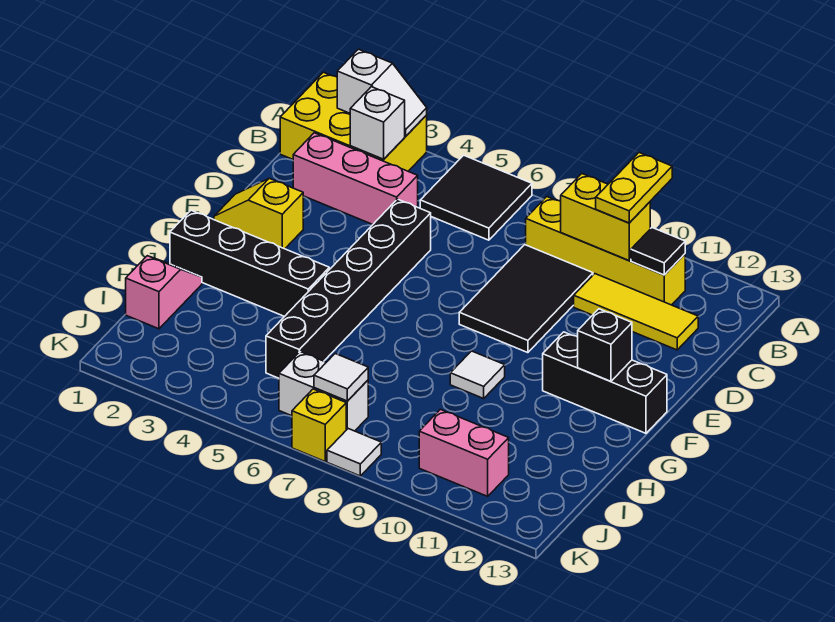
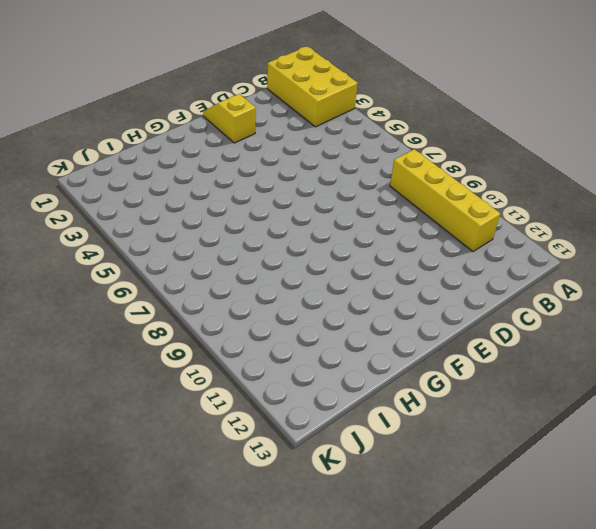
none -> black tile A5:B6 level 1
none -> pink brick C2:C4 level 1
none -> black tile C8:E9 level 1

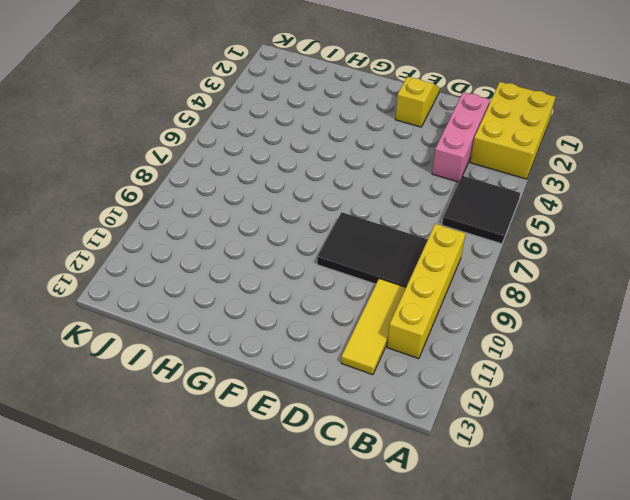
none -> black brick D5:I5 level 1
none -> black brick F11:F13 level 1
none -> black brick G1:G4 level 1

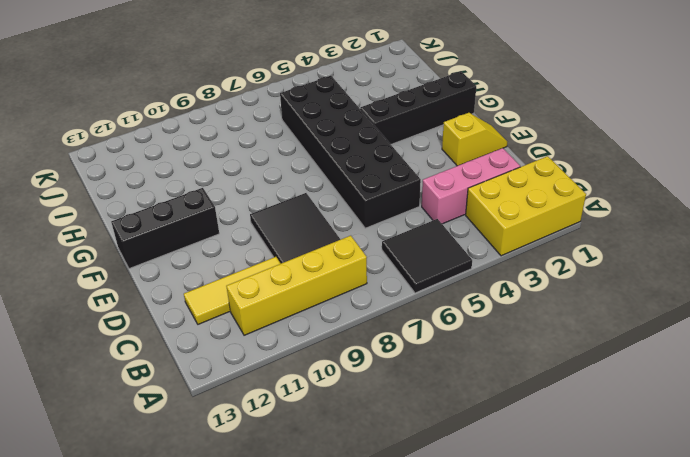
black brick D5:I6 level 1 -> black brick D5:I5 level 1
none -> white tile G9 level 1
none -> pink slope H1:I1 level 1 top I
none -> white brick J6:J7 level 1

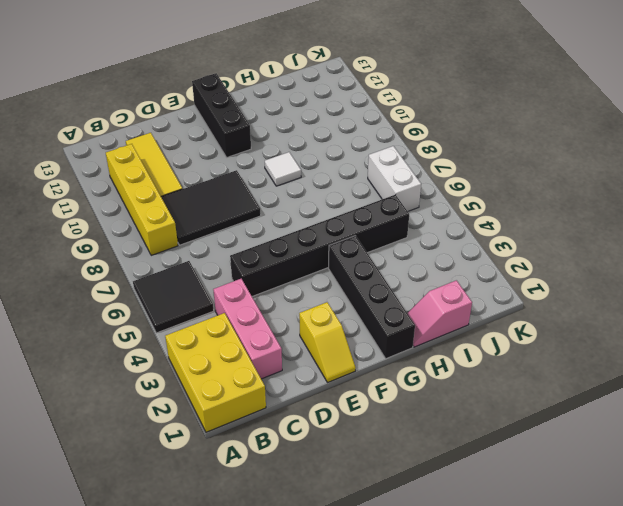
none -> pink brick J10:J11 level 1
none -> yellow brick K7 level 1
none -> white tile K8 level 1

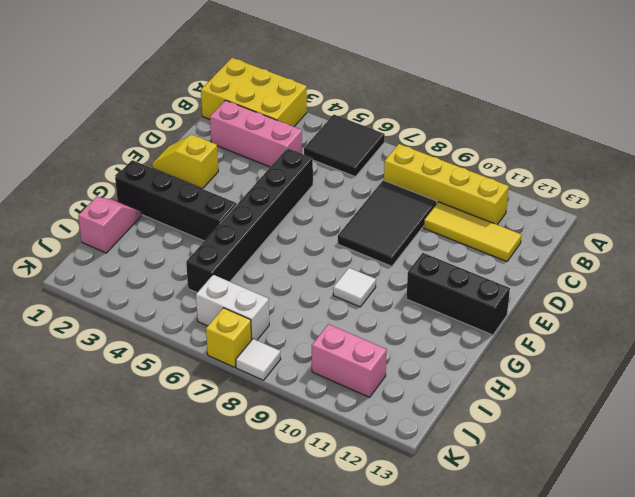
none -> white slope A2:A3 level 2 top 2
none -> white brick B3 level 2
none -> yellow brick B9:B10 level 2

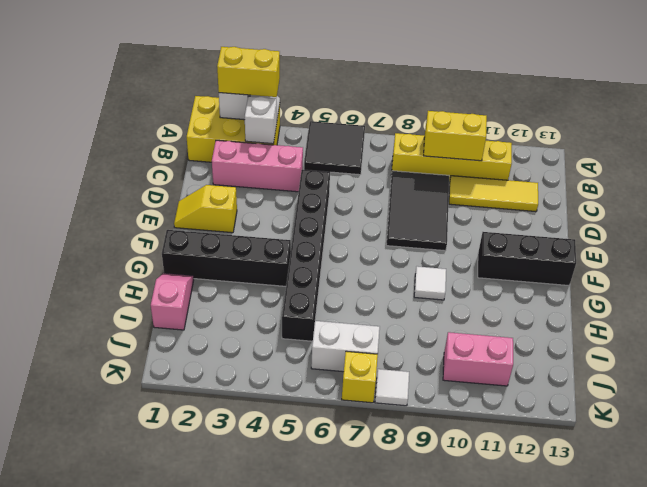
yellow brick A2:A3 level 3 -> none
none -> black tile B11 level 2
none -> black brick F12 level 2
none -> white tile J7 level 2

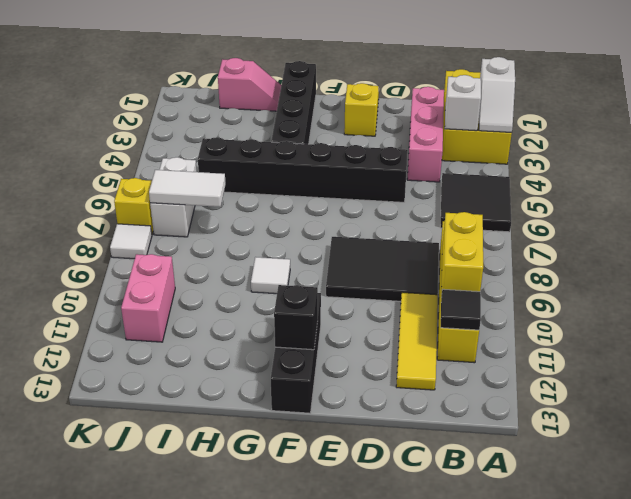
white tile I7:J7 level 2 -> white tile J7 level 2
none -> yellow plate A10:B10 level 3

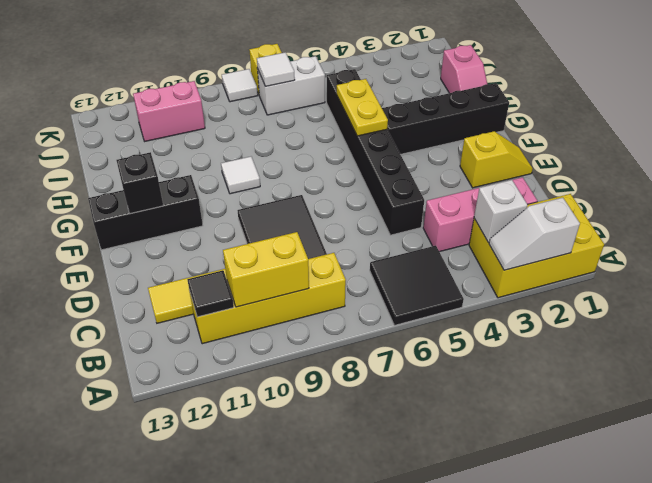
yellow plate G5:H5 level 2 -> yellow plate A10:B10 level 3

